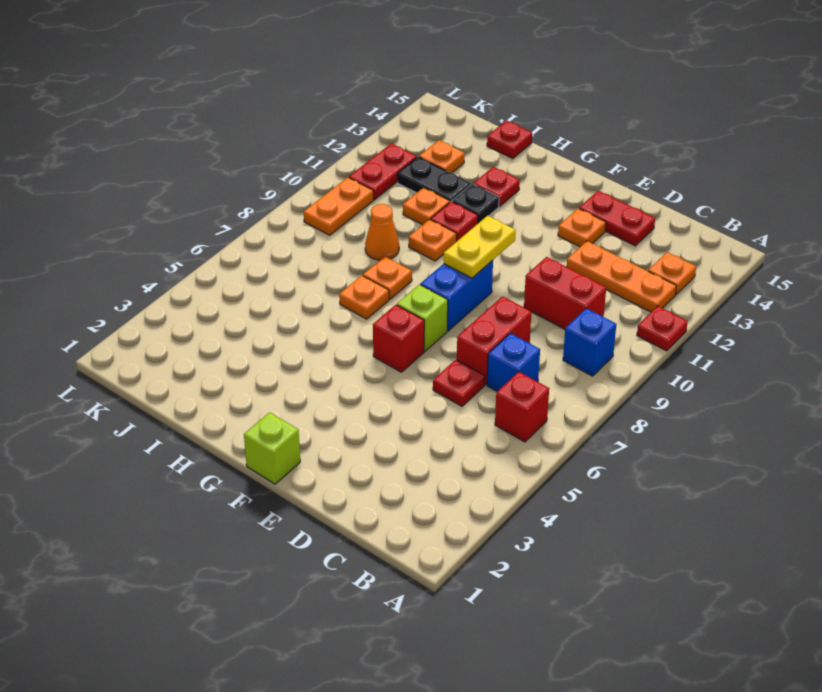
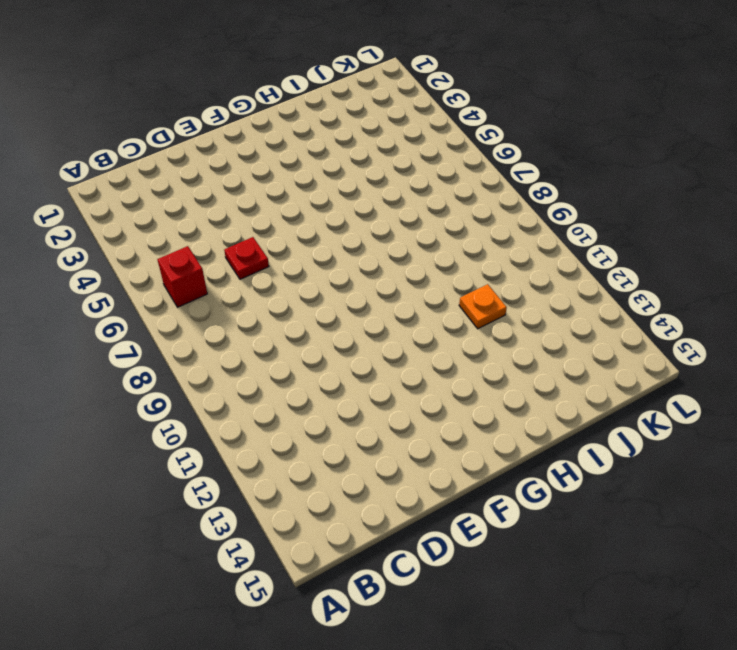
none -> red plate A11 level 1
none -> blue brick B9 level 1
none -> orange plate B12:D12 level 1

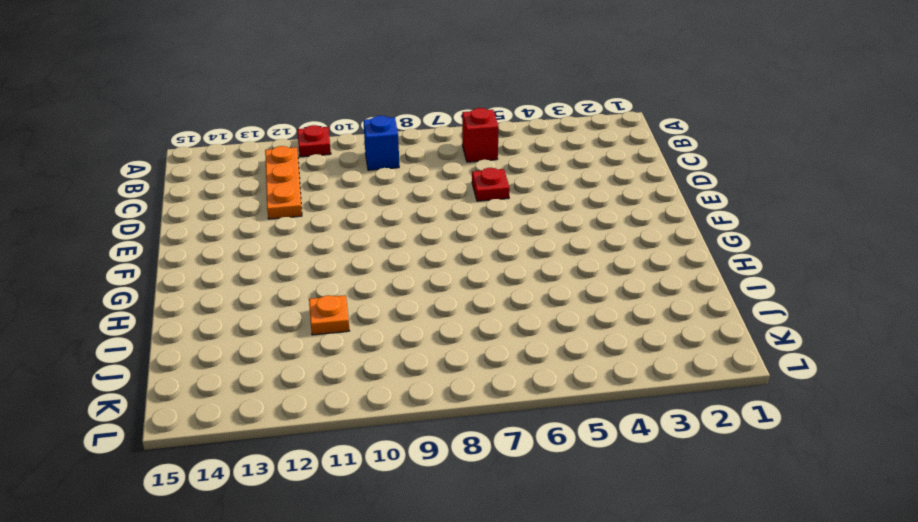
none -> orange plate B13 level 1
none -> blue brick C7 level 1
none -> red brick C10:D10 level 1

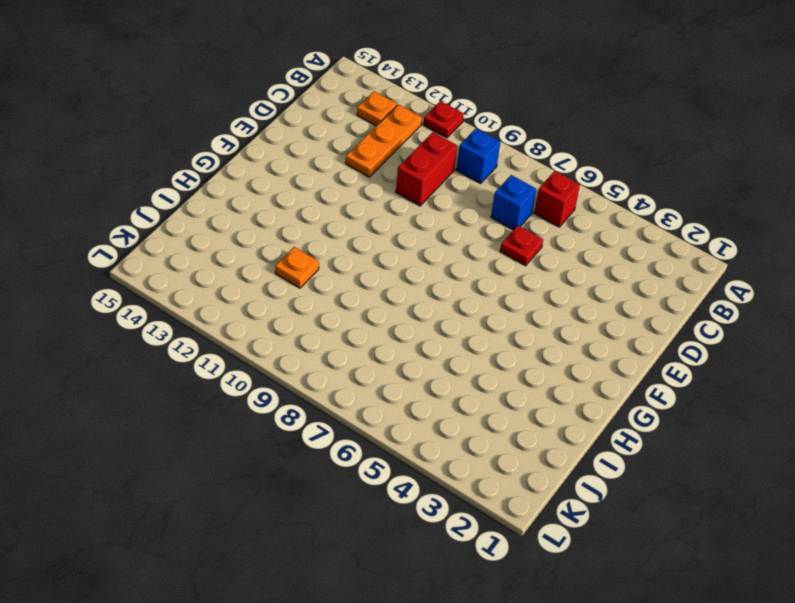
none -> red brick D7:D8 level 1
none -> red plate D14:E14 level 1
none -> orange plate E13 level 1

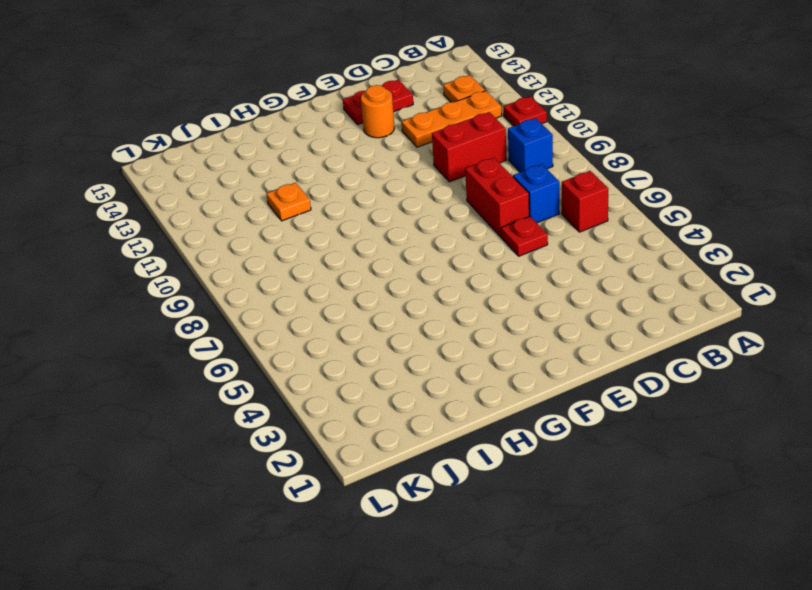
orange round brick E13 level 1 -> orange plate E13 level 1
none -> lime brick F1 level 1
none -> red brick F6 level 1
none -> lime brick F7 level 1

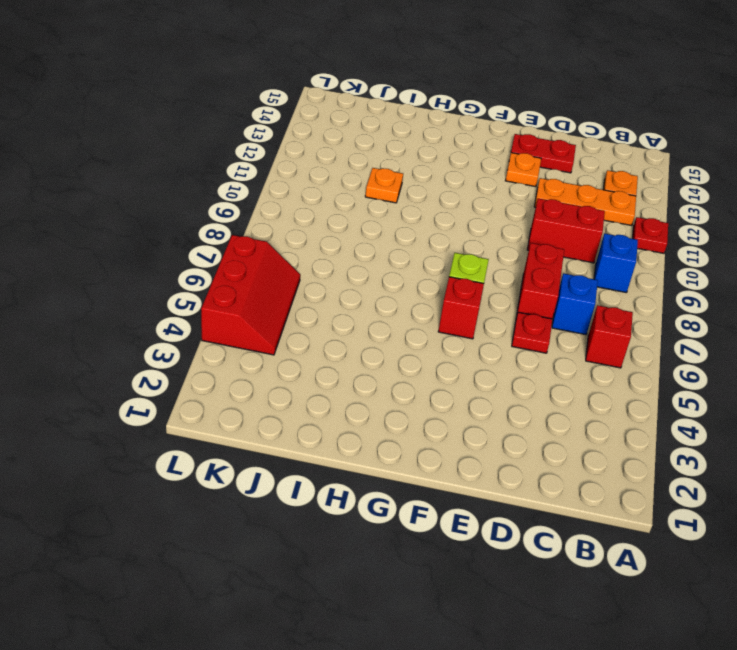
red slope K4:L6 level 1 top L -> none
none -> lime brick F1 level 1
none -> blue brick F8:F9 level 1
none -> orange plate H7 level 1

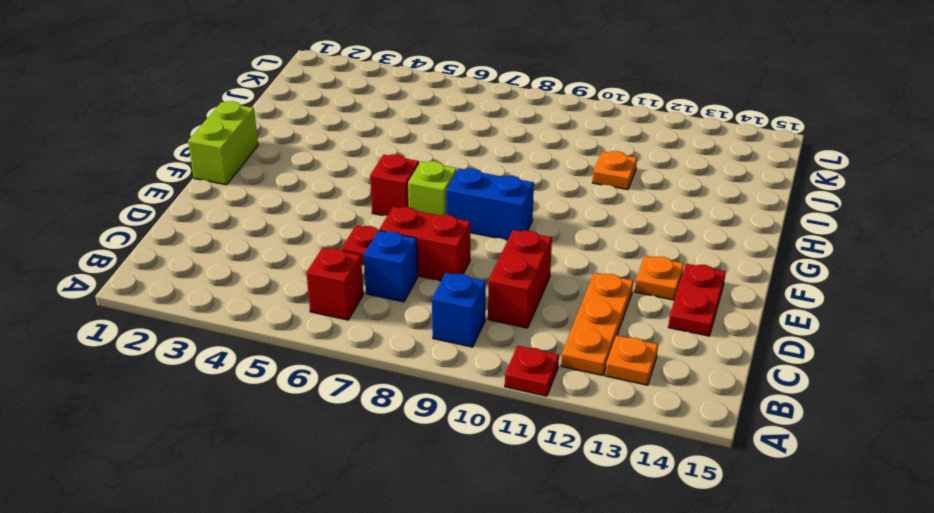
lime brick F1:G1 level 1 -> lime brick F1 level 1
none -> orange plate H7 level 1
none -> orange plate H8 level 1
none -> orange plate H10 level 1

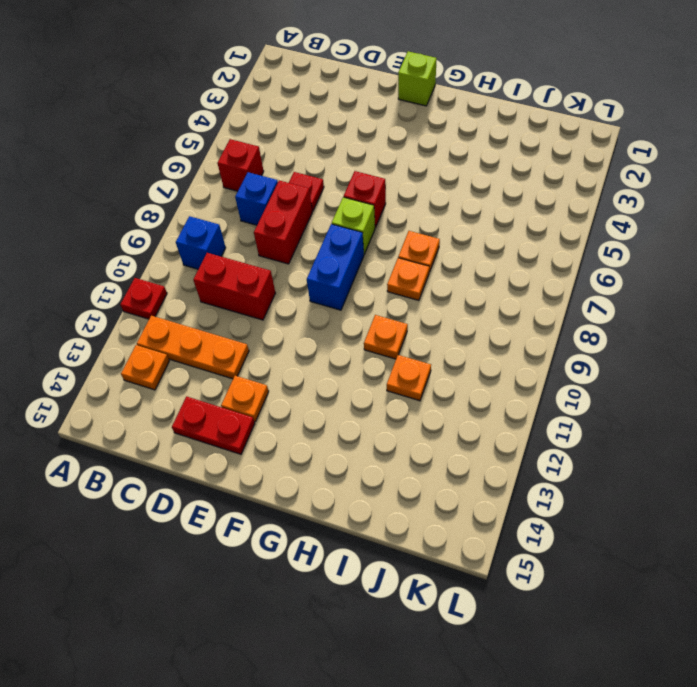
none -> red plate H11 level 1
none -> black plate H12 level 1
none -> red plate H13 level 1

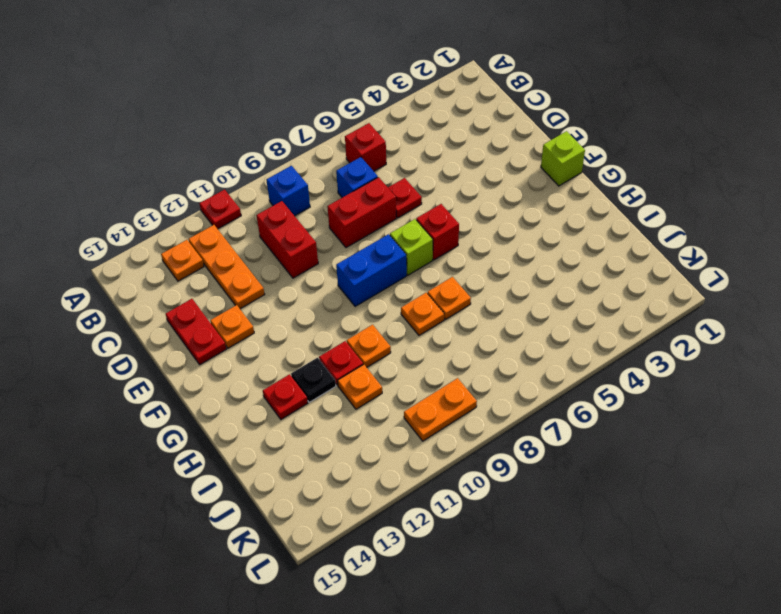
none -> orange cone I9 level 1
none -> black plate I12:J12 level 1
none -> red plate I15 level 1

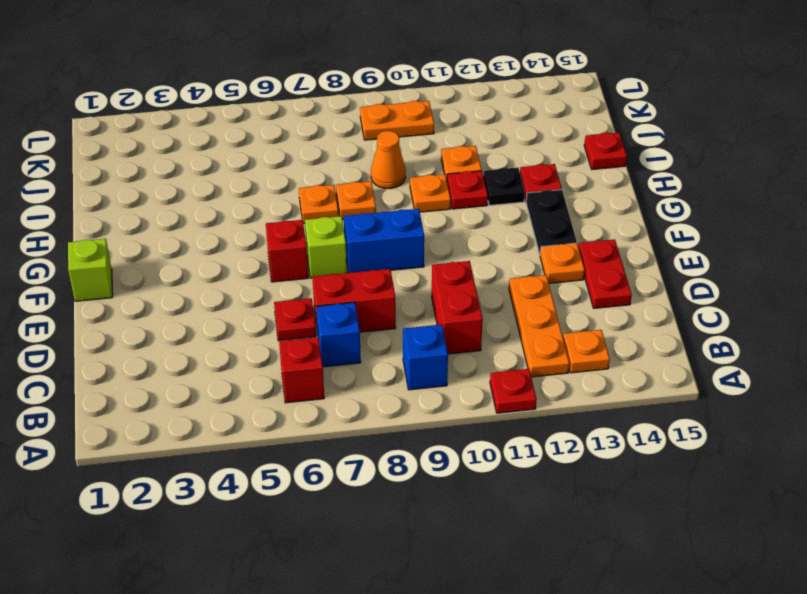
black plate F13:G13 level 1 -> black plate I12:J12 level 1
none -> orange plate J13 level 1
none -> red plate K11:K12 level 1
none -> yellow plate F9:F10 level 2

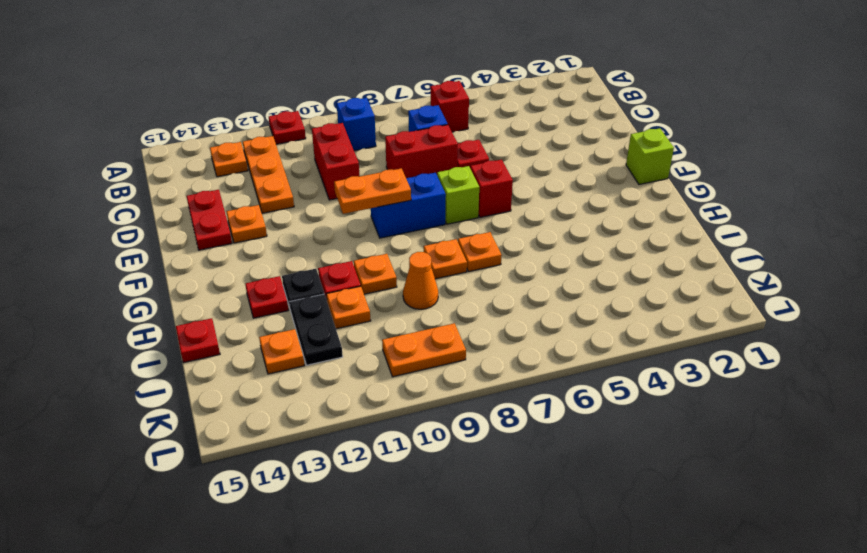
orange plate F9:F10 level 2 -> yellow plate F9:F10 level 2
none -> red plate K11:K12 level 1

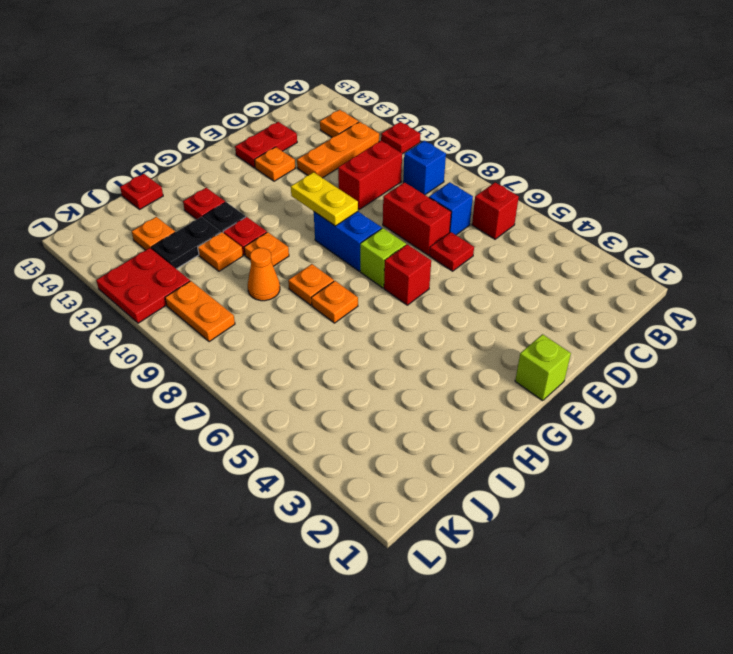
red plate K11:L12 level 1 -> red plate K11:K12 level 1

